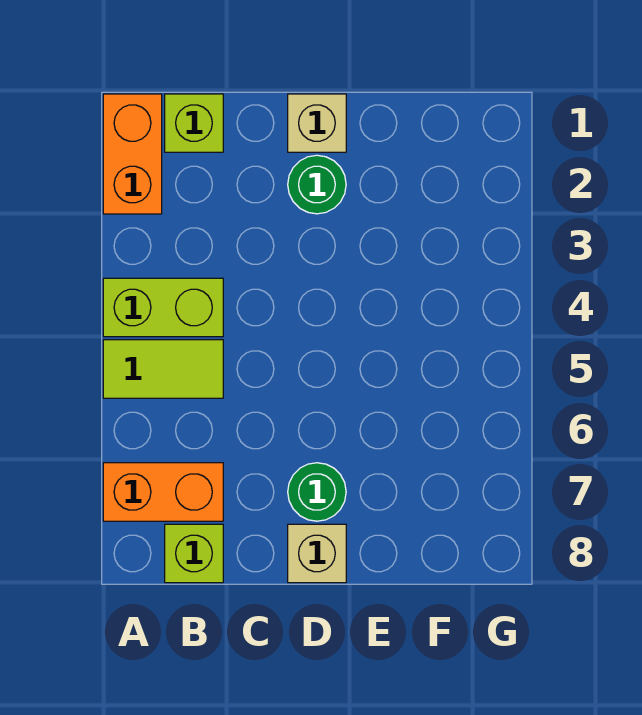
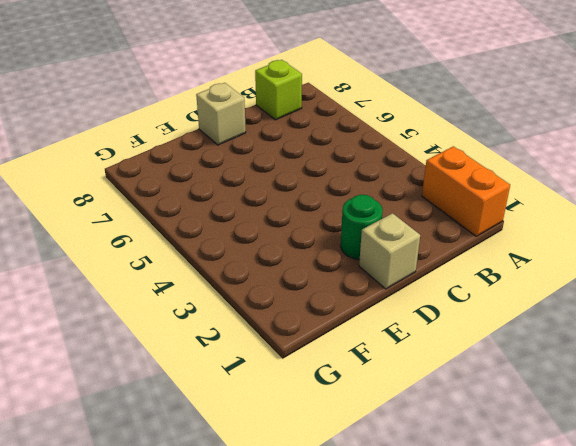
none -> lime brick A4:B4 level 1
none -> lime tile A5:B5 level 1

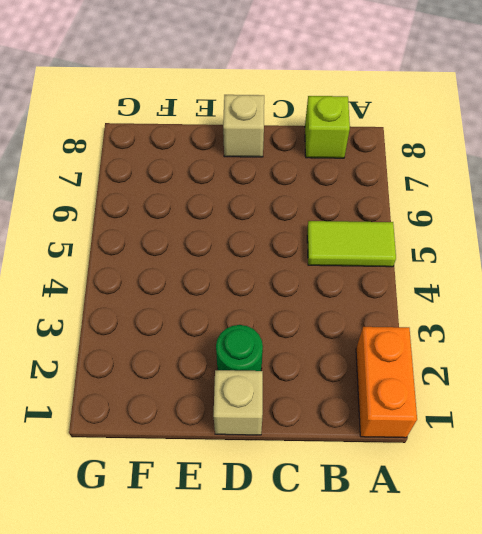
none -> lime brick A4:B4 level 1
none -> orange brick A7:B7 level 1

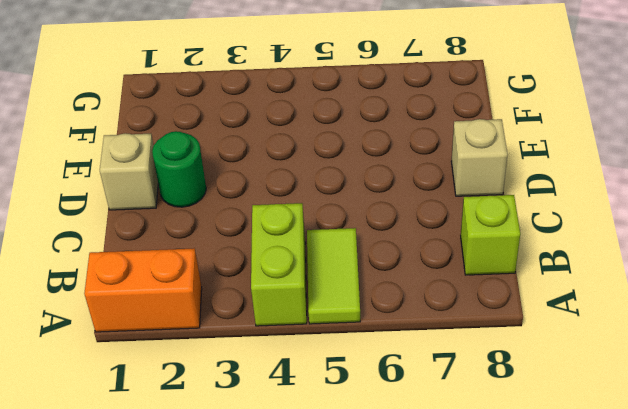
none -> orange brick A7:B7 level 1
none -> lime brick B1 level 1

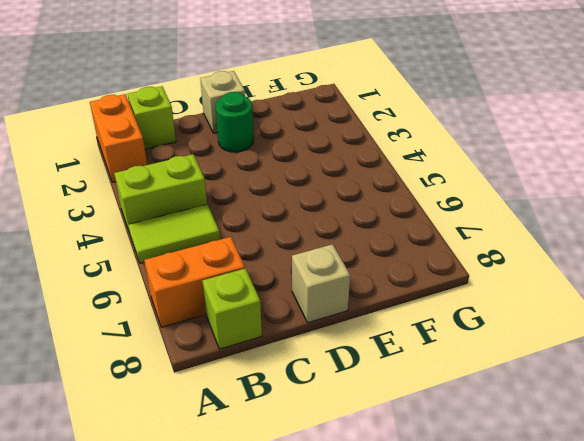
none -> green round brick D7 level 1

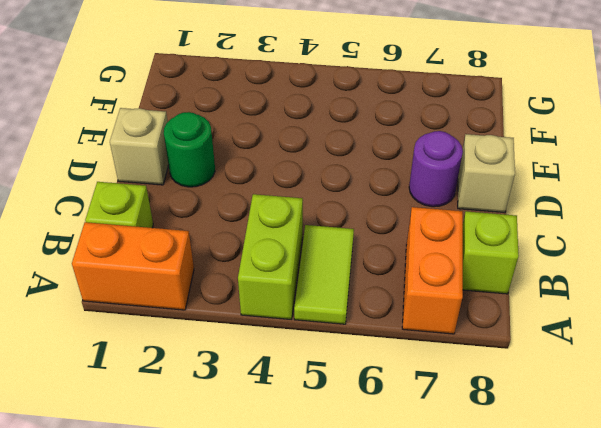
purple round brick D7 level 1 -> green round brick D7 level 1

